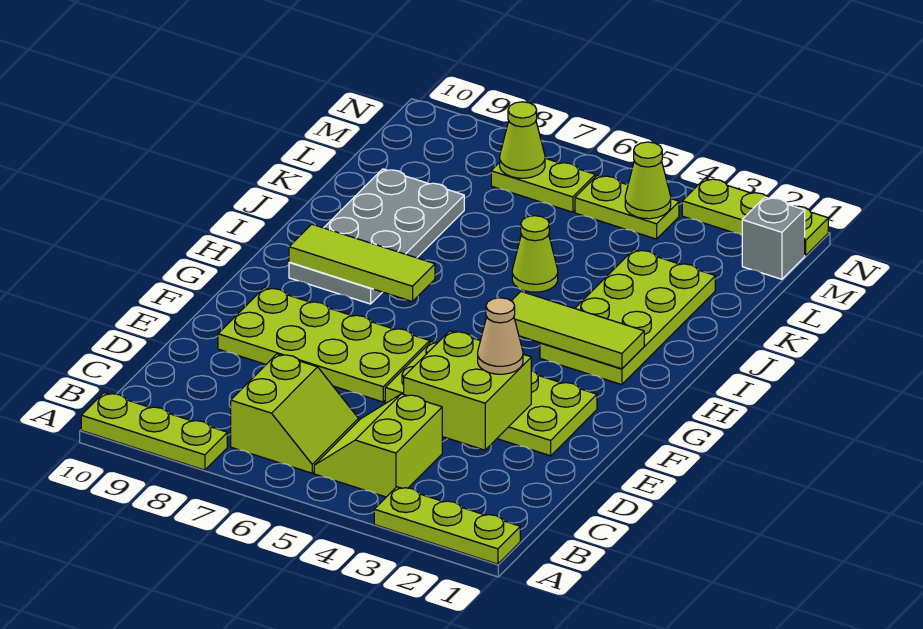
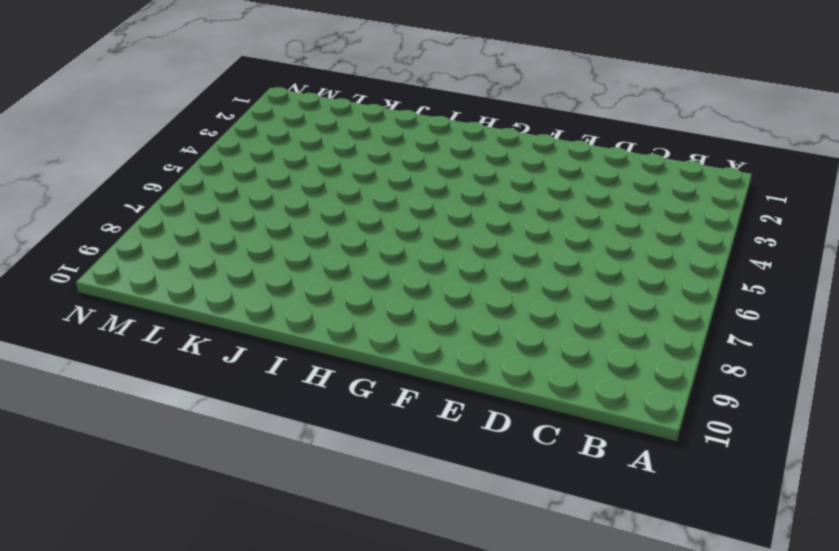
none -> lime plate A1:A3 level 1
none -> lime plate A8:A10 level 1
none -> lime slope B4:C5 level 1 top 4

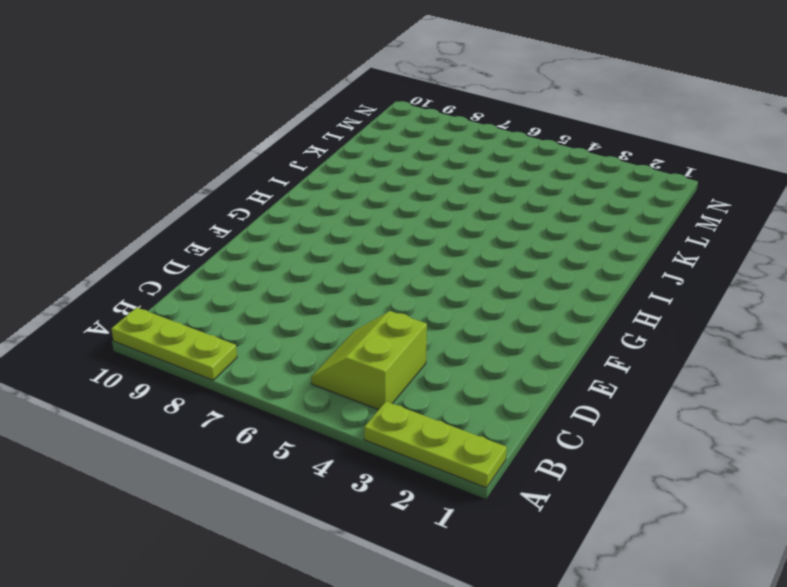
none -> lime slope B6:C7 level 1 top 7
none -> lime plate E2:F5 level 1
none -> lime plate E6:F9 level 1

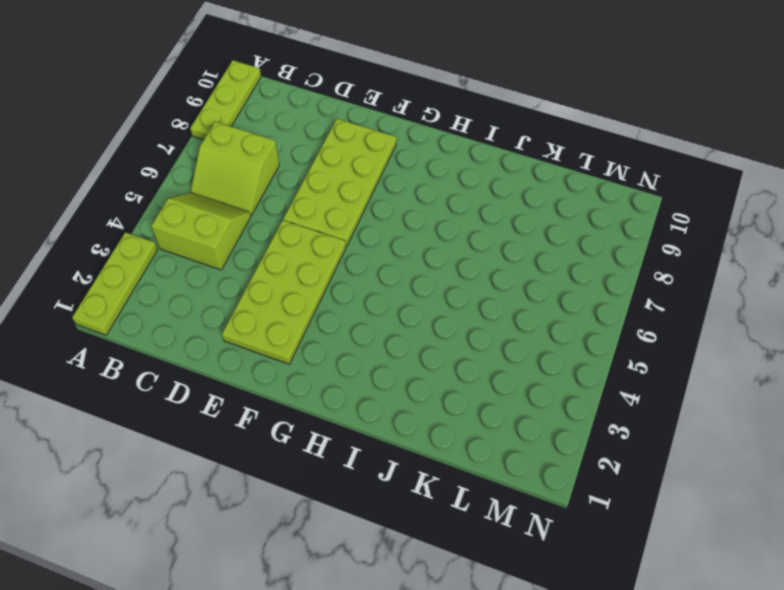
none -> lime plate H2:K3 level 1
none -> grey plate H8:K9 level 1
none -> lime cone J5 level 1

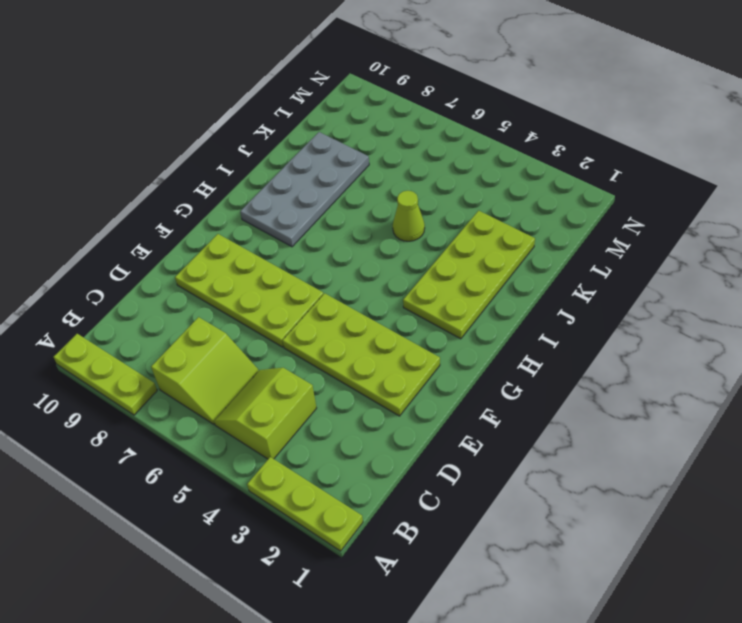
none -> grey brick M1 level 1
none -> lime plate M4:M5 level 1
none -> lime plate M6:M7 level 1

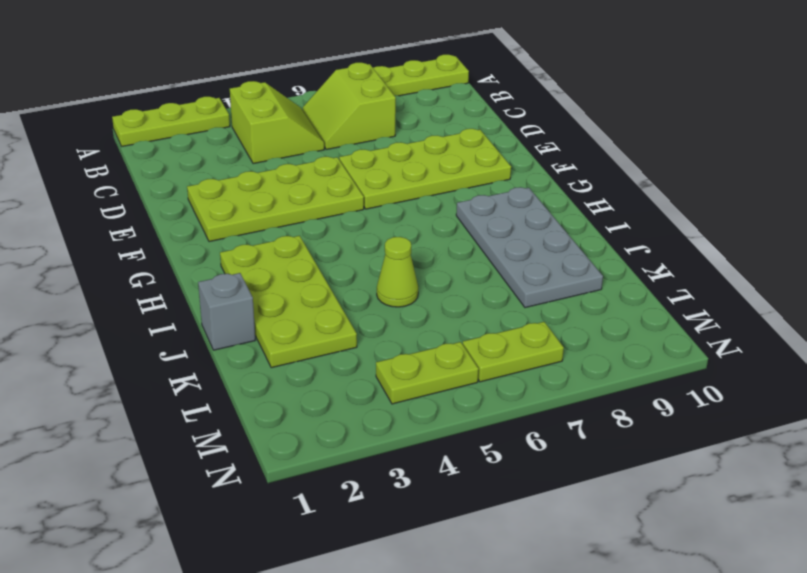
grey brick J1 level 1 -> grey brick M1 level 1
none -> lime plate N1:N3 level 1
none -> lime brick D3:E4 level 2
none -> lime tile H2:H4 level 2

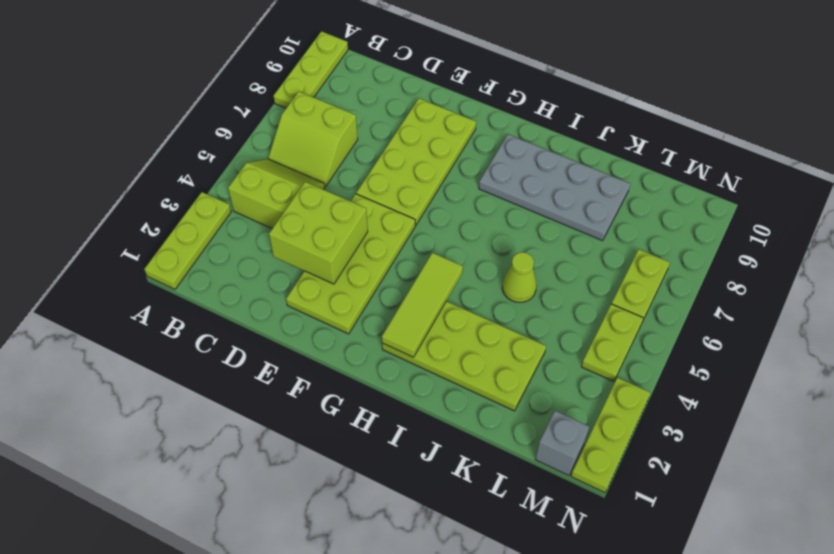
none -> lime tile H7:H9 level 2
none -> lime cone M4 level 2
none -> lime cone M7 level 2

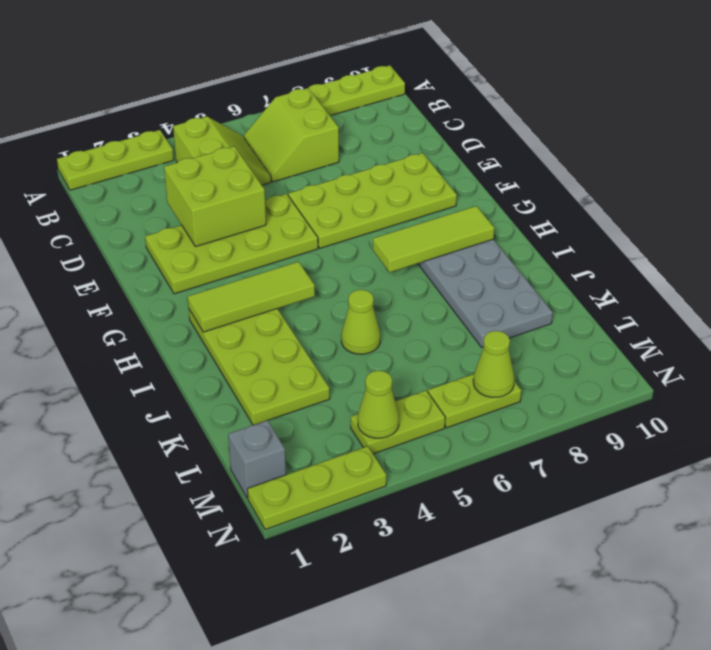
none -> tan cone E3 level 3

